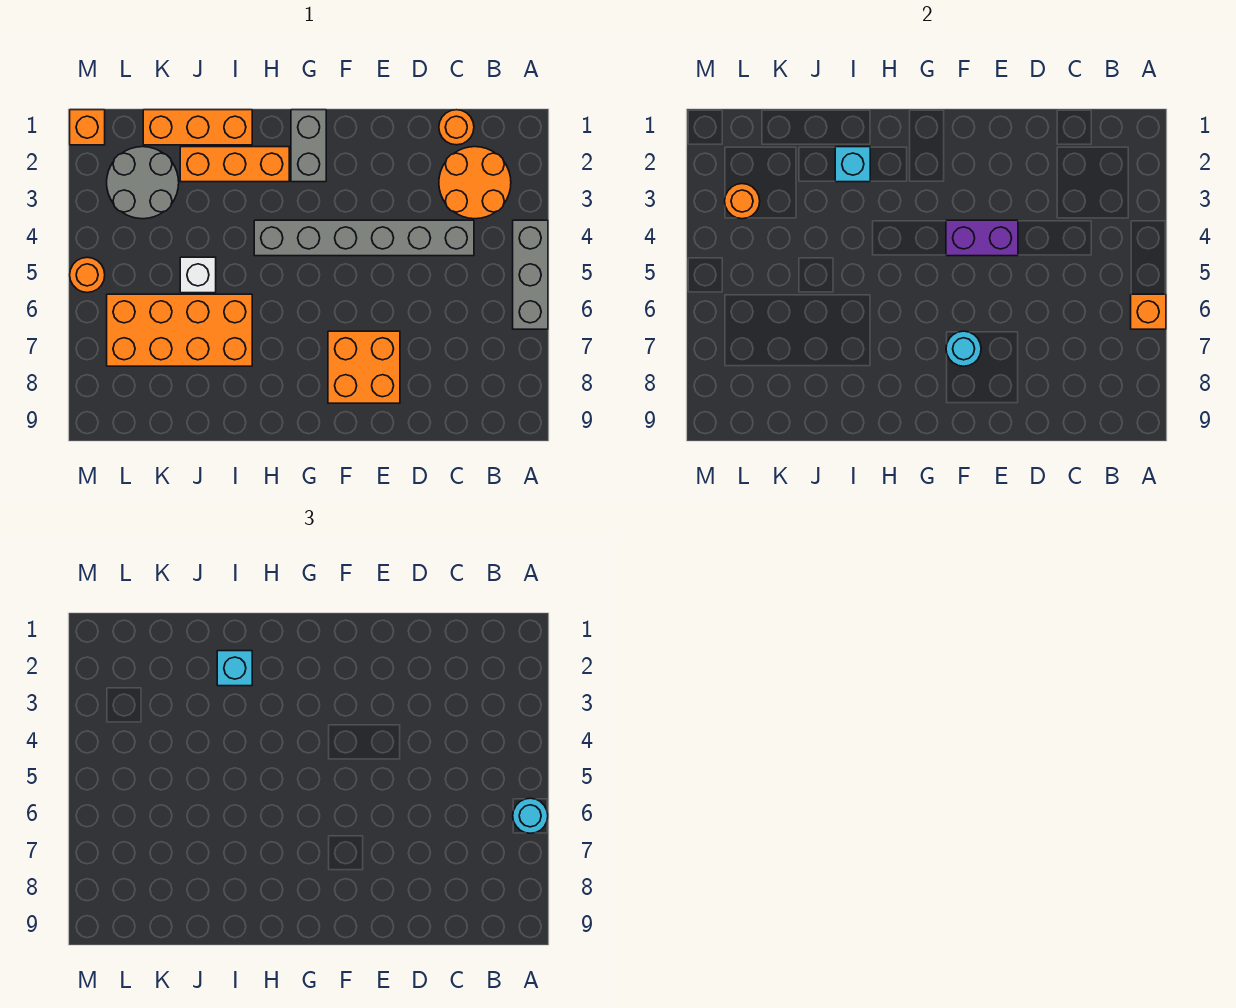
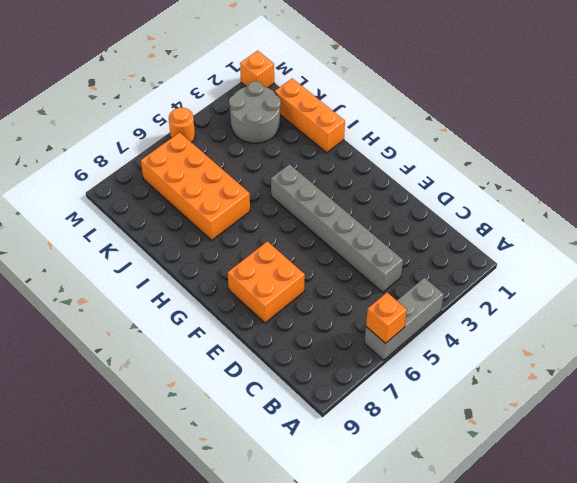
none -> orange round brick B2:C3 level 1
none -> orange round brick C1 level 1
none -> grey brick G1:G2 level 1

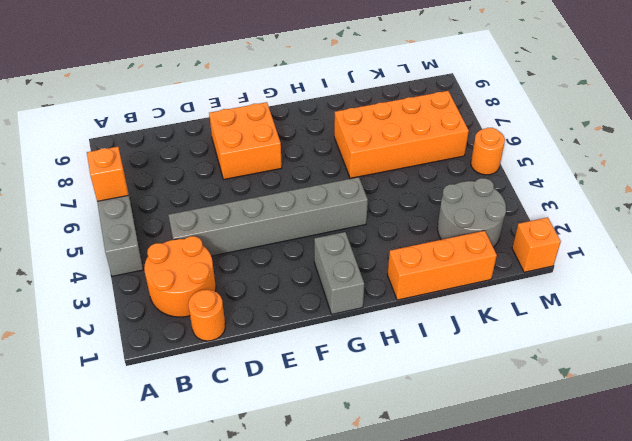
none -> orange brick H2:J2 level 1
none -> white brick J5 level 1
none -> purple brick E4:F4 level 2

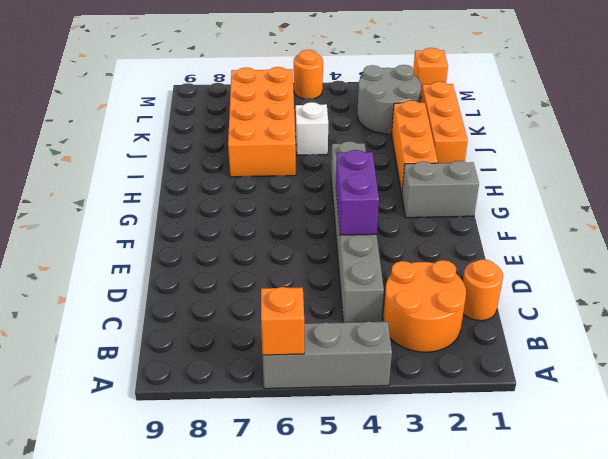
none -> orange brick E7:F8 level 1
none -> cyan round brick F7 level 2
none -> cyan brick I2 level 2

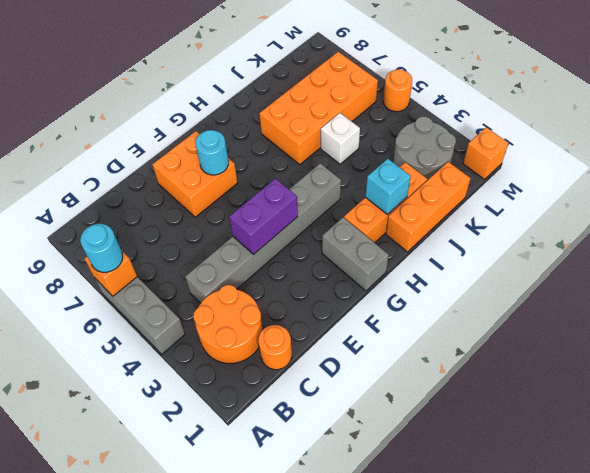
none -> orange round brick L3 level 2
none -> cyan brick I2 level 3

